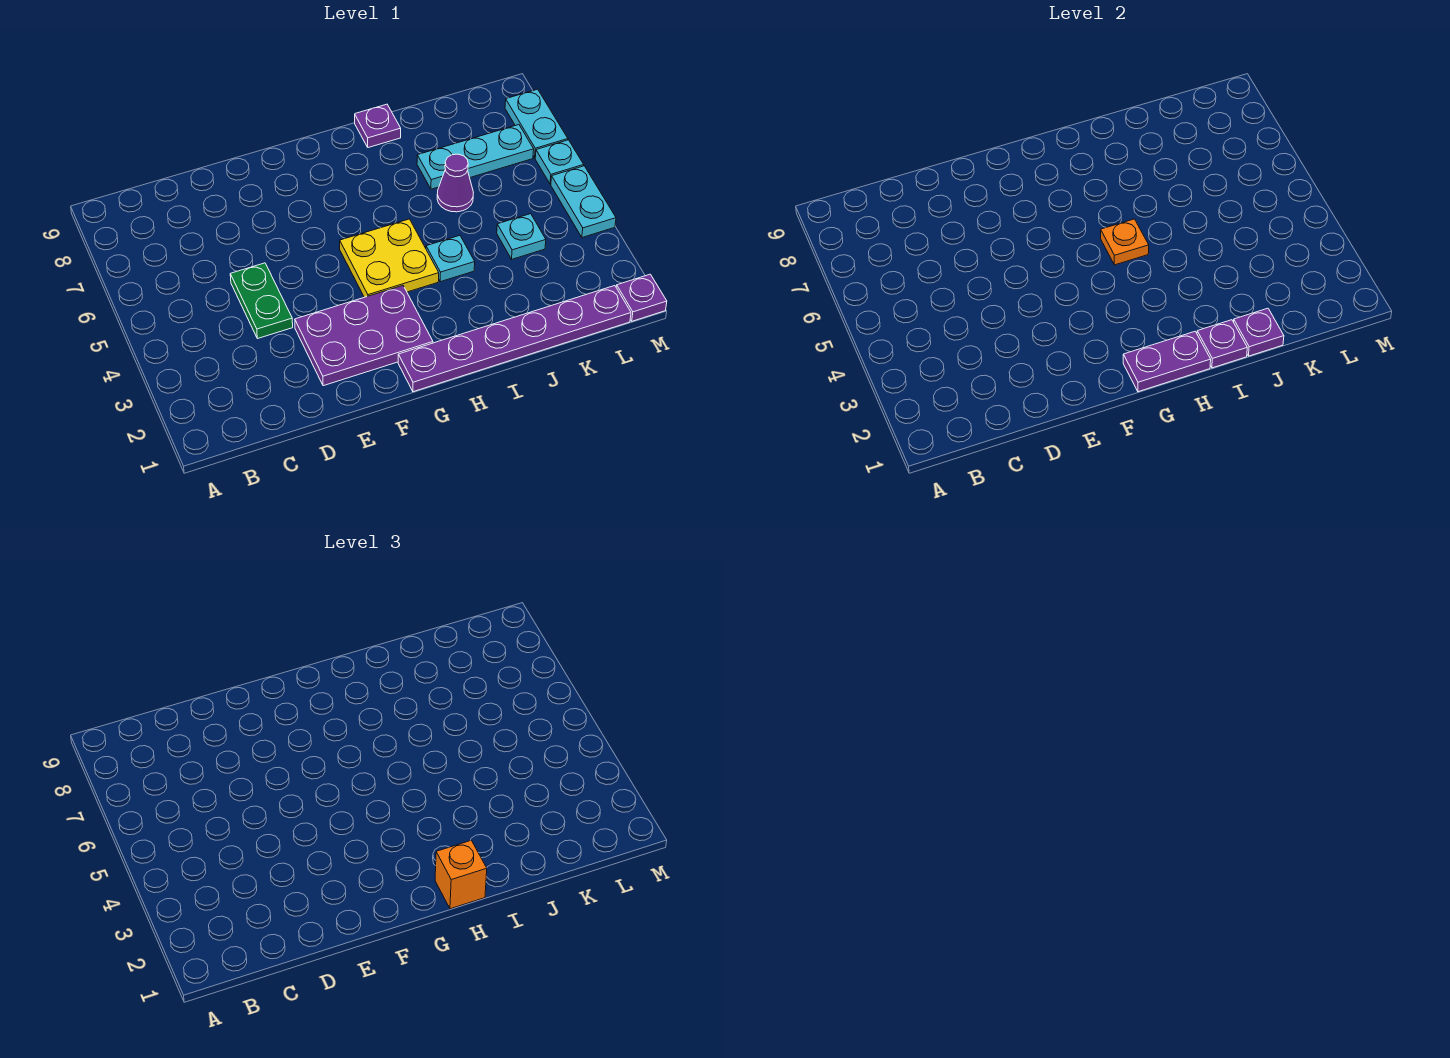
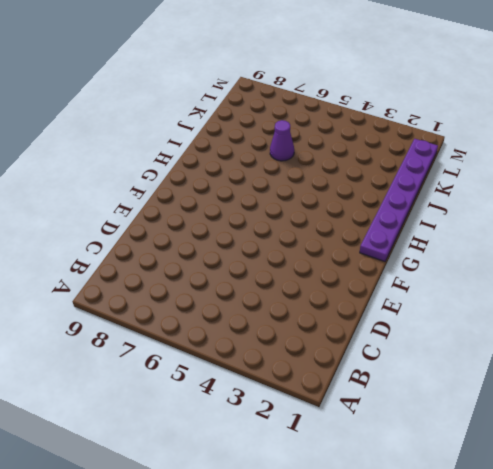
none -> green plate D4:D5 level 1
none -> purple plate E2:G3 level 1
none -> yellow plate G4:H5 level 1

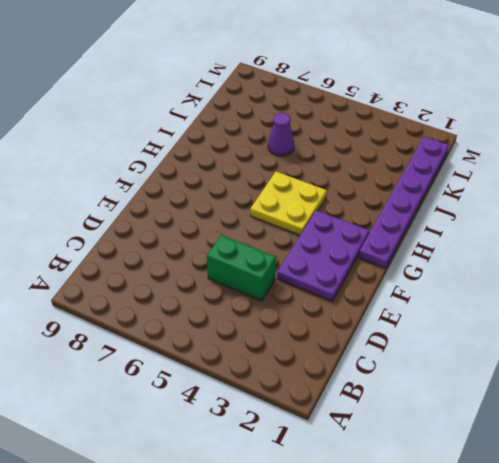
green brick D4:D5 level 1 -> green plate D4:D5 level 1
none -> cyan plate I4 level 1
none -> purple plate I9 level 1
none -> cyan plate J7:L7 level 1

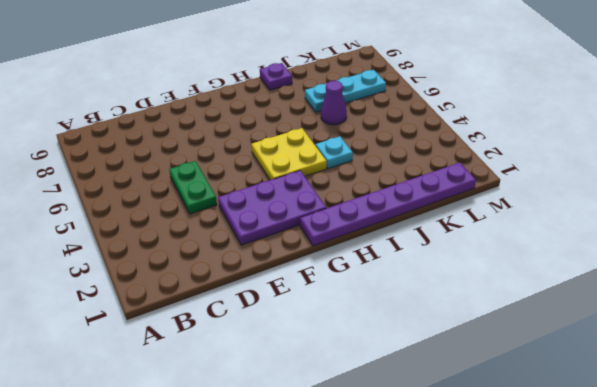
none -> cyan plate K4 level 1
none -> purple plate M1 level 1
none -> cyan plate M4:M5 level 1

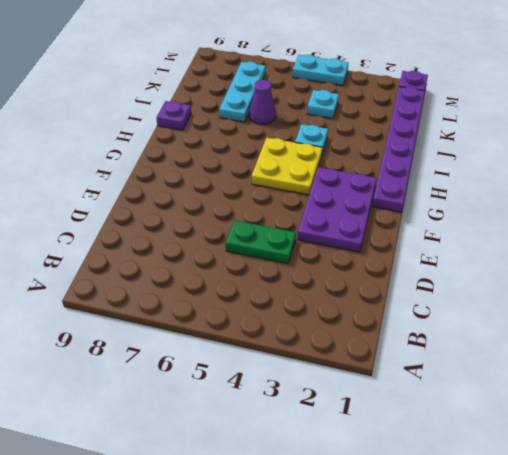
none -> cyan plate M6 level 1
none -> cyan plate M7:M8 level 1
none -> purple plate G1:H1 level 2

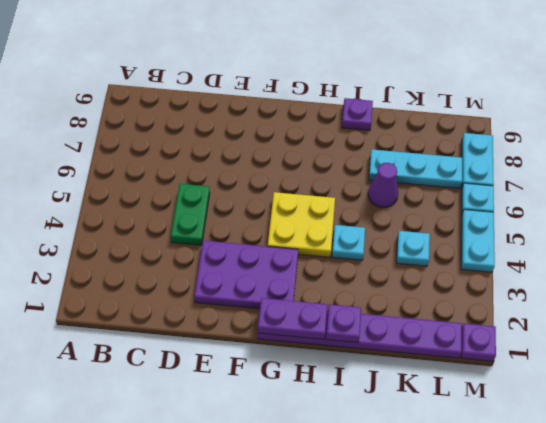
none -> orange plate H5 level 2
none -> purple plate J1 level 2
none -> orange brick H1 level 3

